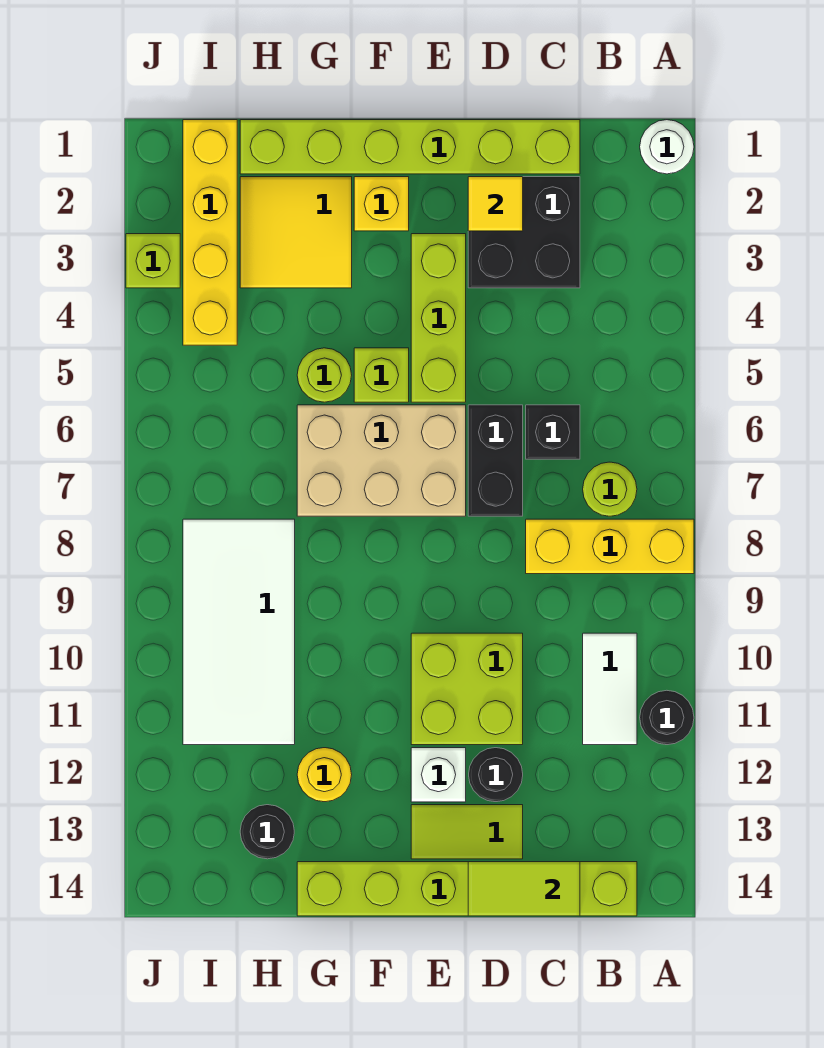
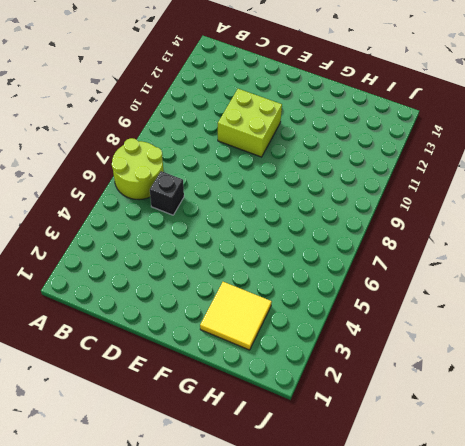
lime round brick A6:B7 level 1 -> lime round brick B7 level 1
none -> white round brick A1 level 1
none -> yellow brick A8:C8 level 1
none -> black round brick A11 level 1

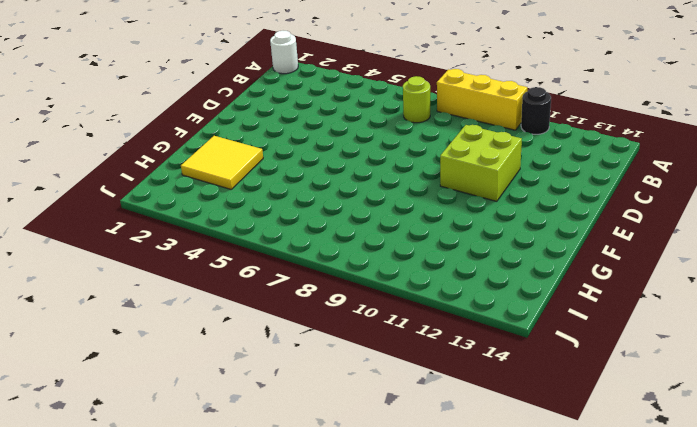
yellow brick A8:A10 level 1 -> yellow brick A8:C8 level 1
none -> white tile B10:B11 level 1
none -> lime brick B14:G14 level 1
none -> lime brick C1:H1 level 1

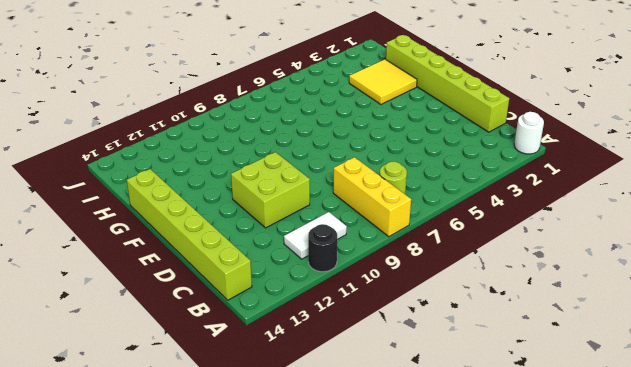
none -> black brick C2:D3 level 1
none -> black brick C6 level 1
none -> black brick D6:D7 level 1

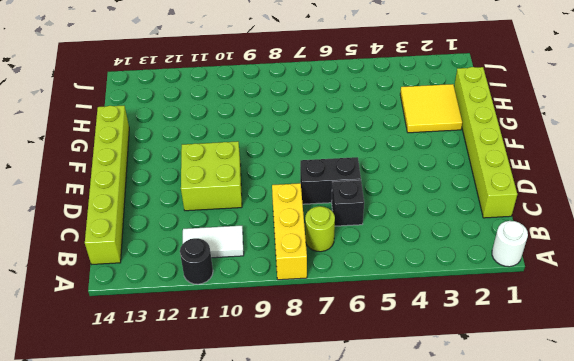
none -> black brick C2:D3 level 1
none -> black round brick D12 level 1
none -> lime tile D13:E13 level 1

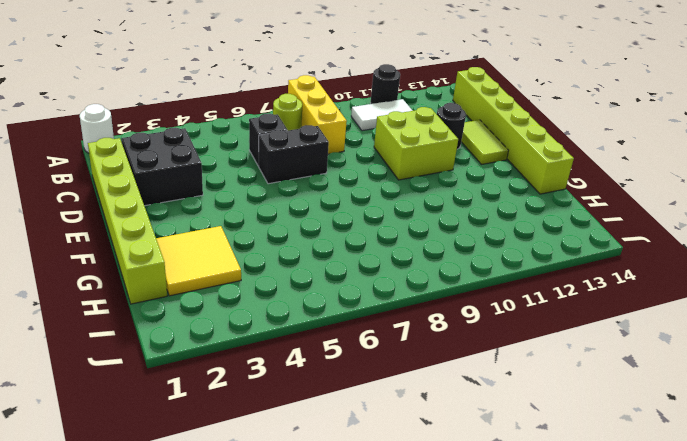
none -> lime brick E3:E5 level 1
none -> tan brick E6:G7 level 1
none -> white brick E12 level 1

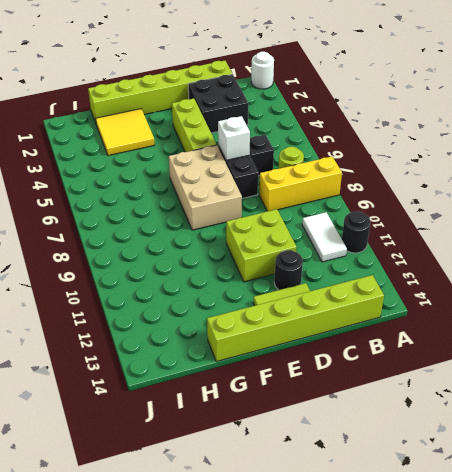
white brick D6 level 2 -> white brick E12 level 1
tan brick E6:F8 level 1 -> tan brick E6:G7 level 1
none -> yellow brick F2 level 1
none -> lime brick F5 level 1
none -> lime round brick G5 level 1

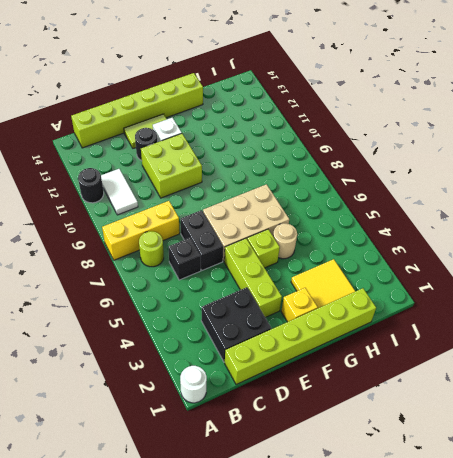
tan round brick G5 level 1 -> lime round brick G5 level 1
none -> yellow round brick G12 level 1
none -> white tile H8:I11 level 1
none -> black round brick H13 level 1

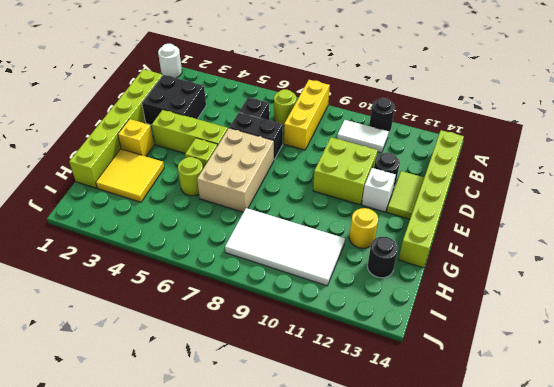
none -> yellow brick I1:I4 level 1
none -> lime brick J3 level 1
none -> lime tile C14:D14 level 2

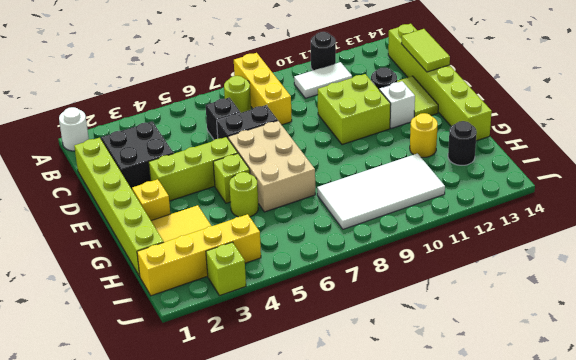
none -> yellow tile D2 level 2

